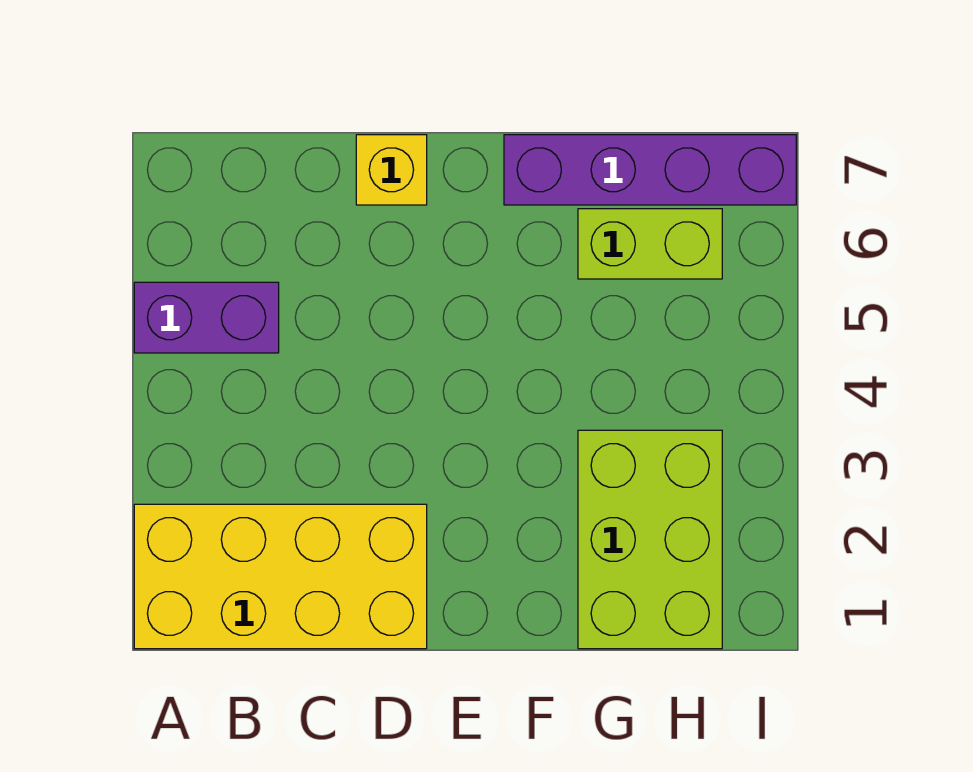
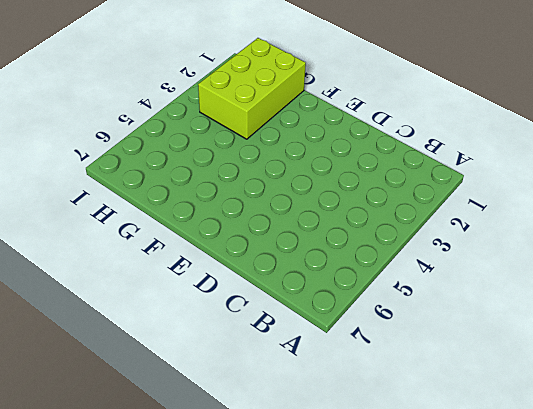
none -> yellow brick A1:D2 level 1
none -> purple brick A5:B5 level 1

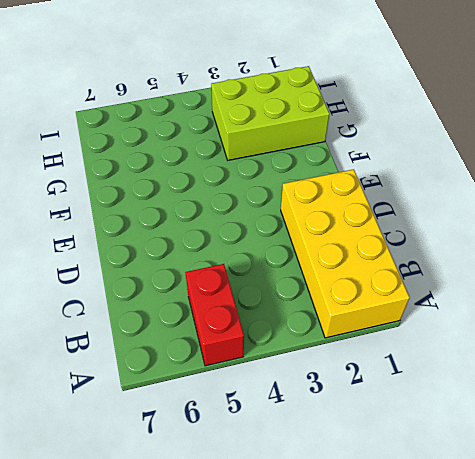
red brick A5:B5 level 1 -> purple brick A5:B5 level 1
none -> yellow brick D7 level 1
none -> purple brick F7:I7 level 1

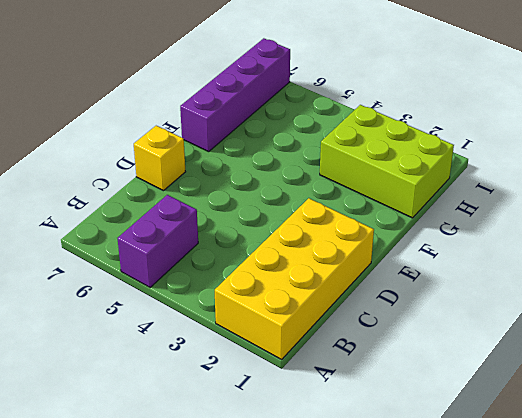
none -> lime brick G6:H6 level 1

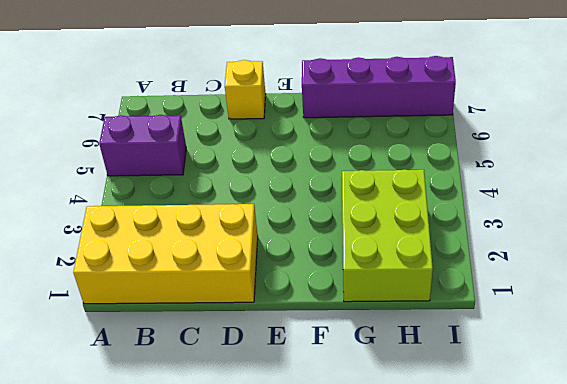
none -> lime brick G6:H6 level 1

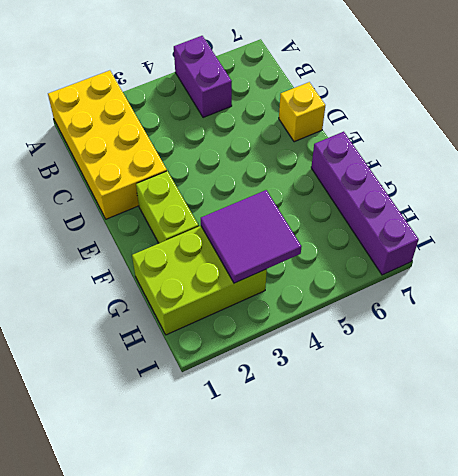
lime brick E2:F2 level 1 -> lime brick G6:H6 level 1
purple tile G3:H4 level 2 -> none

